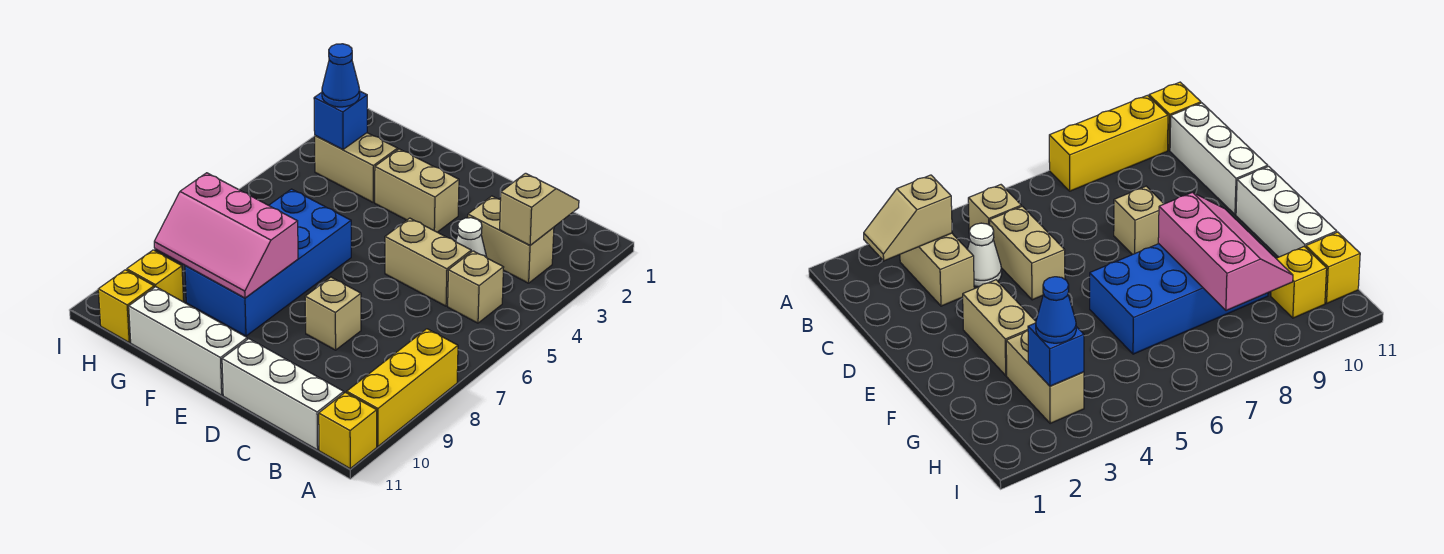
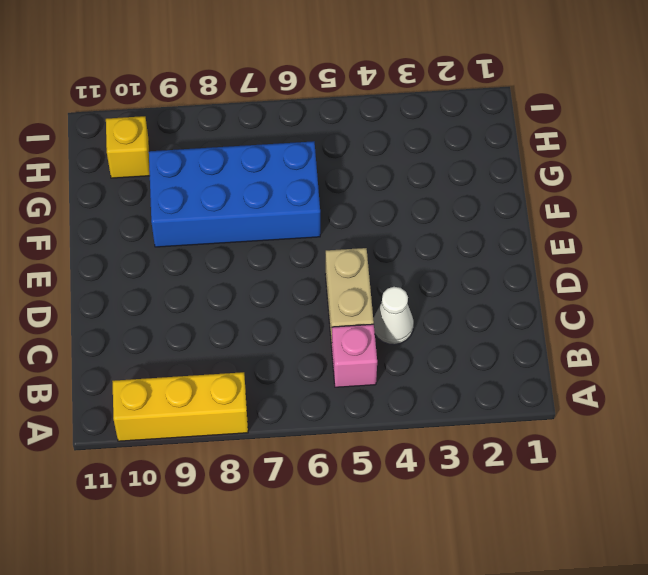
pink brick B5 level 1 -> tan brick B5 level 1
none -> yellow brick A11 level 1
none -> tan brick B3:C3 level 1
none -> white brick B11:D11 level 1

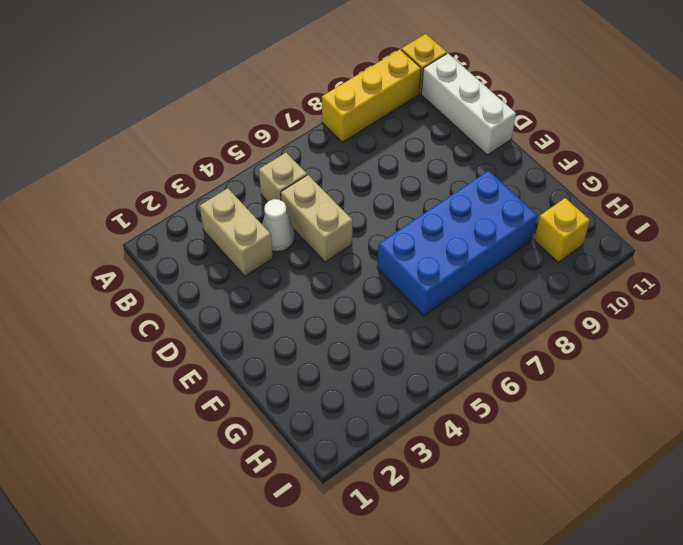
none -> tan brick D8 level 1
none -> tan brick E3:F3 level 1
none -> white brick E11:G11 level 1

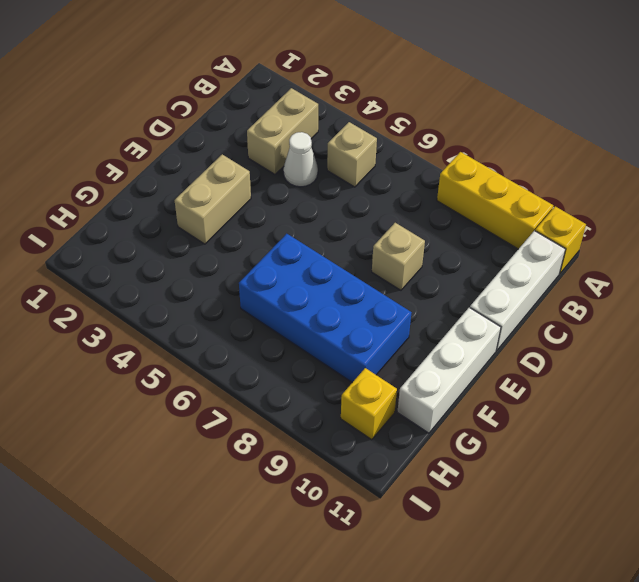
none -> tan brick C5:D5 level 1
none -> tan brick G3:H3 level 1
none -> yellow brick H11 level 1

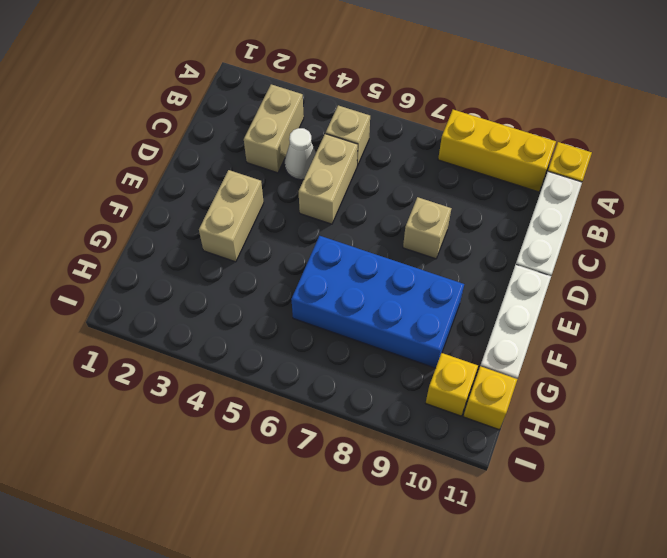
none -> tan brick G3:H3 level 1
none -> tan slope B2:B3 level 2 top 3
none -> pink slope F8:H9 level 2 top 8

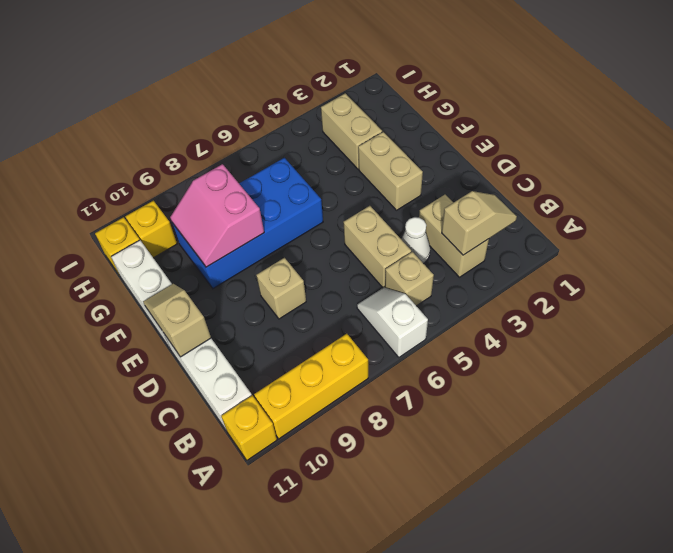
white slope A6:B6 level 1 top A -> none
tan slope D11:E11 level 2 top D -> none
pink slope F8:G9 level 2 top 8 -> pink slope F8:H9 level 2 top 8
none -> blue brick H3 level 2
none -> blue cone H3 level 3

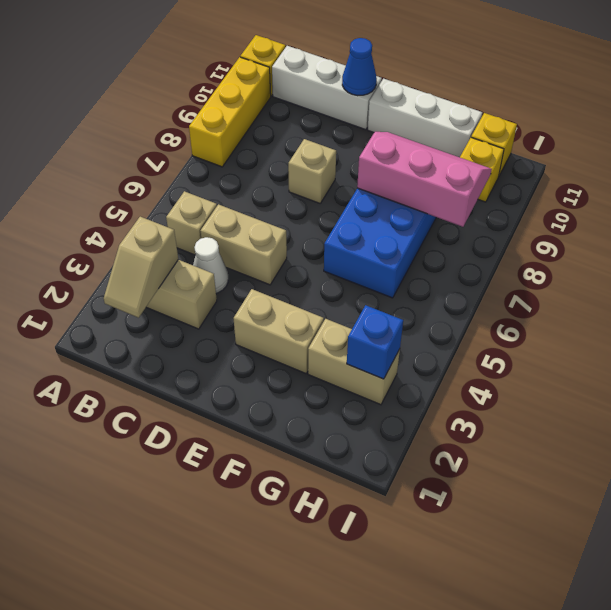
blue cone D11 level 2 -> blue cone H3 level 3

